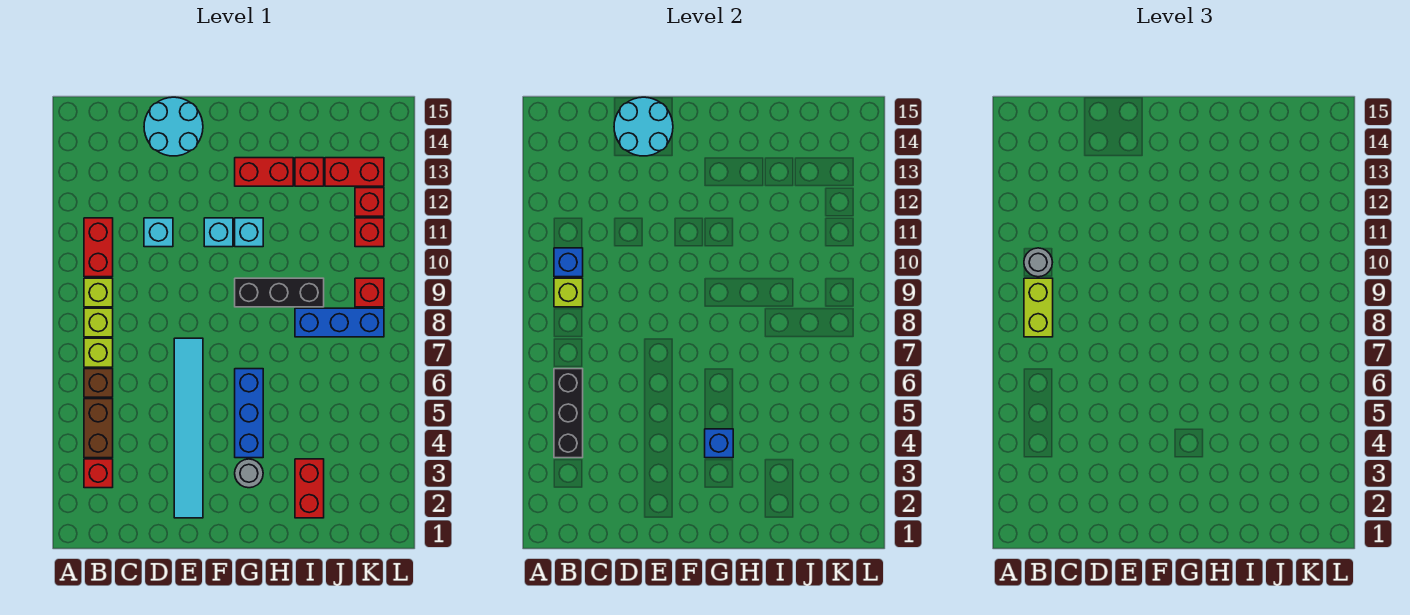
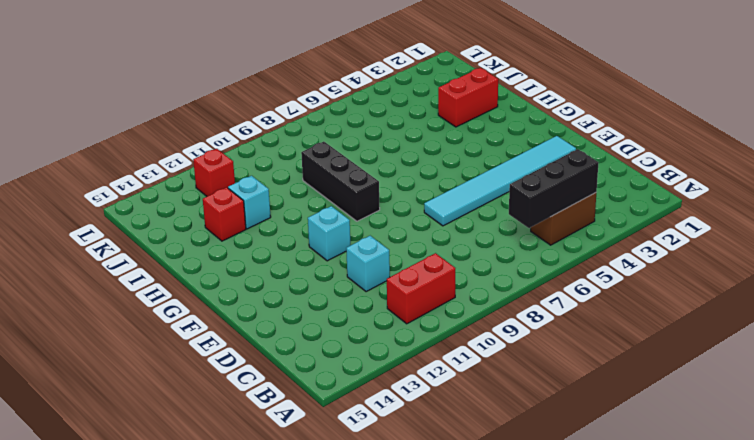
cyan brick I12 level 1 -> cyan brick G11 level 1
none -> red brick B3 level 1
none -> brown brick B6 level 1
none -> lime brick B7 level 1
none -> lime brick B8 level 1

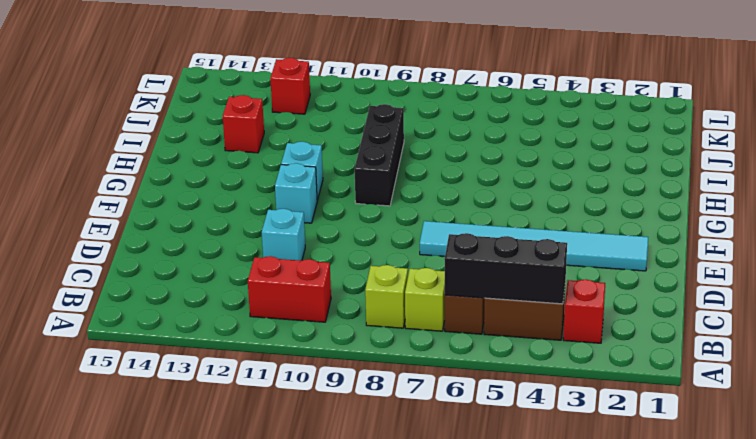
none -> lime brick B9 level 1
none -> cyan round brick D14:E15 level 1
none -> grey round brick G3 level 1
none -> blue brick G4:G6 level 1

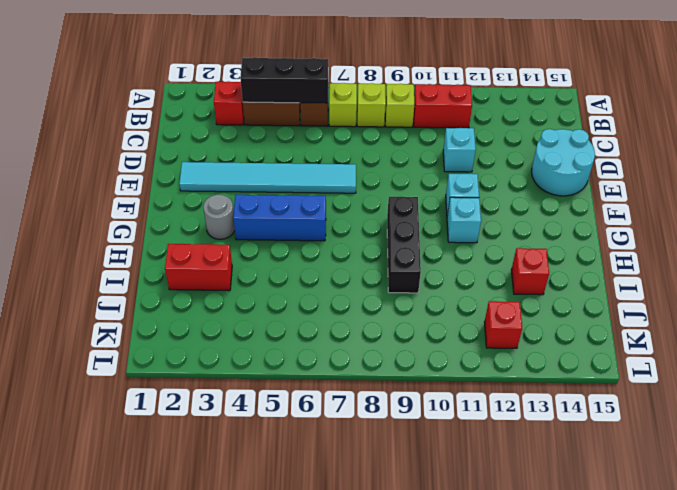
none -> red brick G13:H13 level 1
none -> blue brick I8:K8 level 1
none -> red brick J13:K13 level 1
none -> red brick K9 level 1

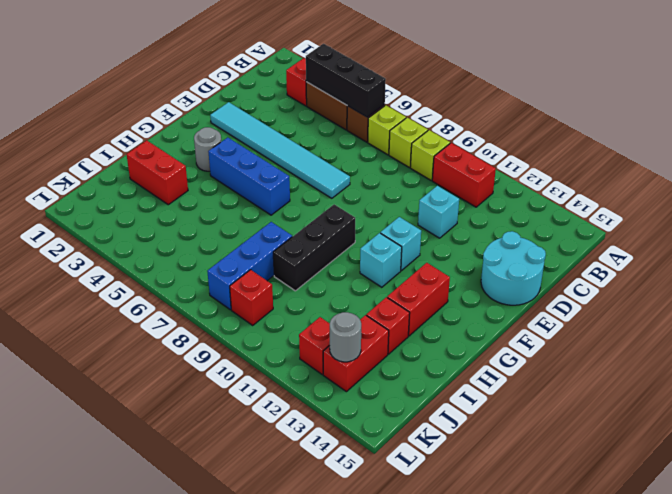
grey round brick K13 level 2 -> grey round brick B10 level 3
none -> red brick K11 level 1
none -> lime brick B9 level 2
none -> blue brick B10 level 2
none -> cyan round brick D14:E15 level 2

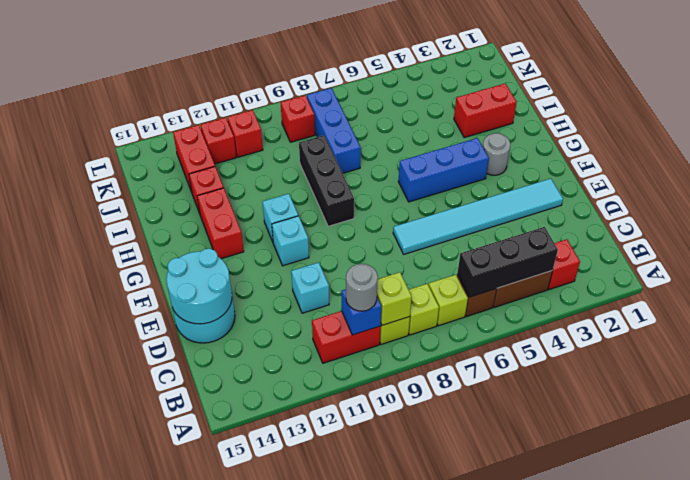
none -> blue brick G4 level 2
none -> lime brick B8:B9 level 3

